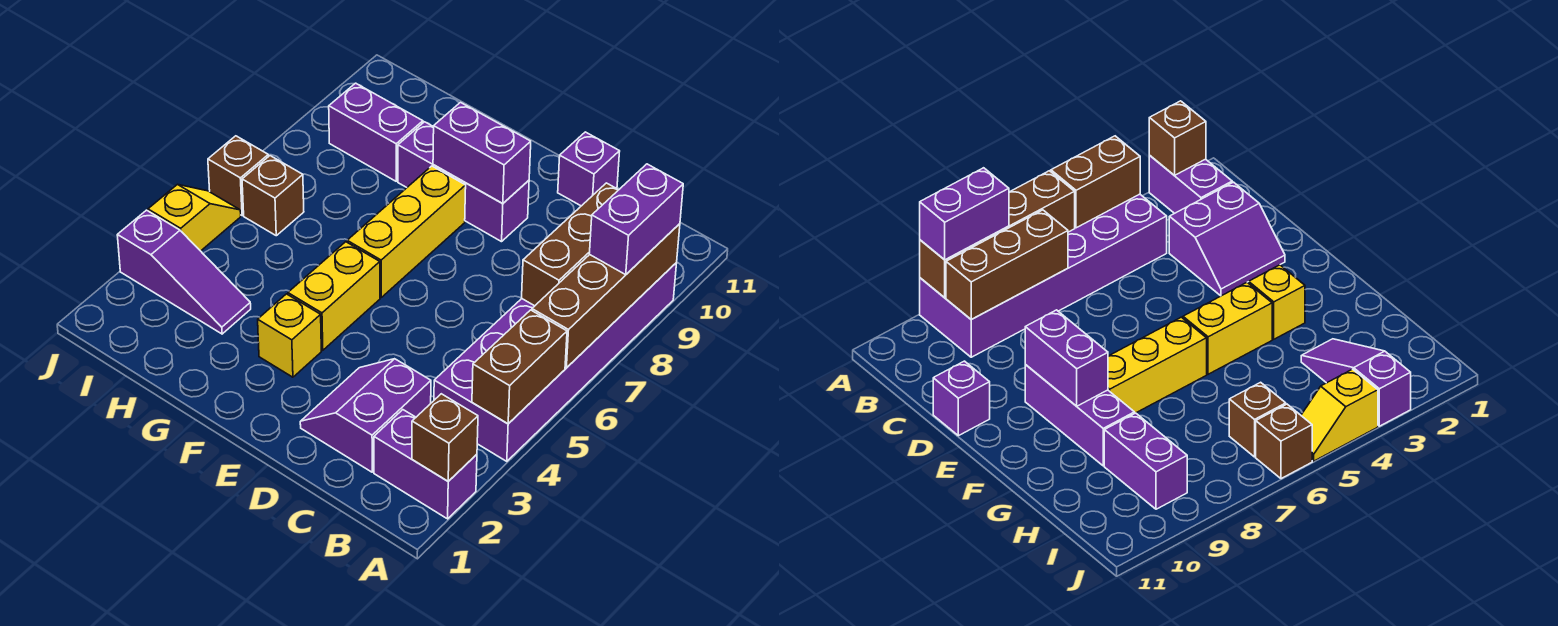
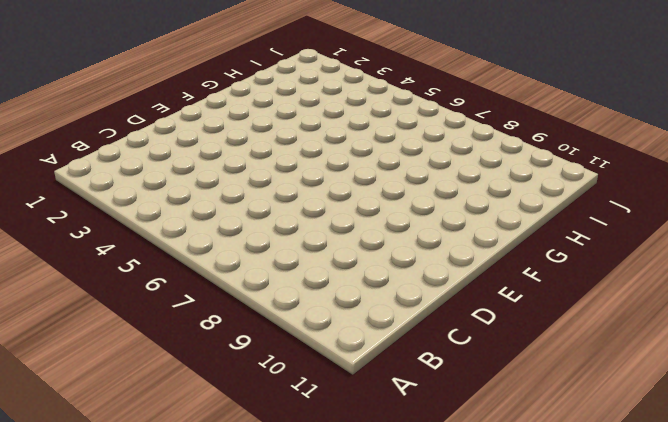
none -> purple brick A2:B2 level 1
none -> purple brick A4:B9 level 1
none -> purple slope C2:D3 level 1 top C

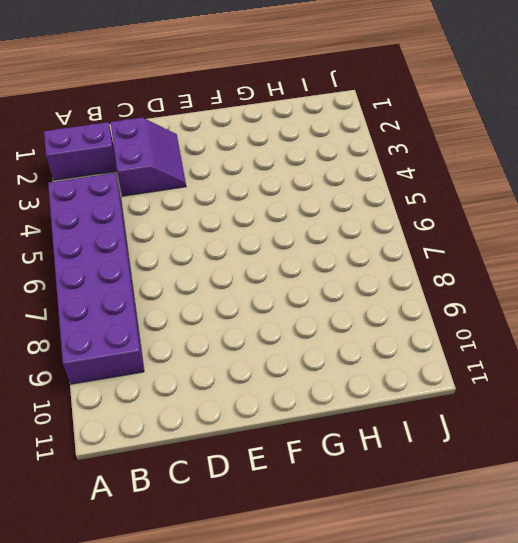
none -> purple brick D11 level 1
none -> purple brick E9:G9 level 1
none -> yellow brick F3 level 1

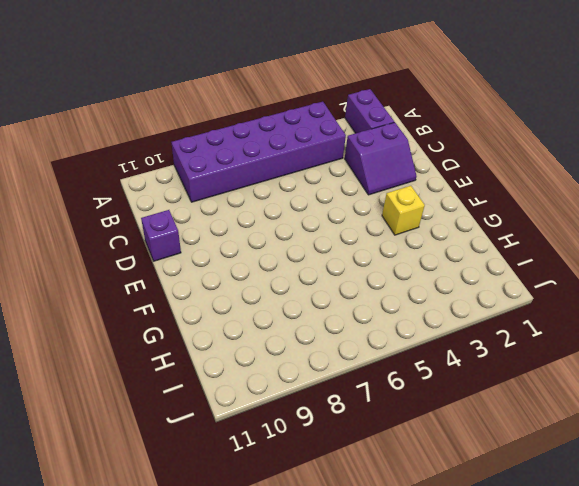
none -> purple brick E9:G9 level 1
none -> yellow brick F4:F5 level 1
none -> yellow brick F6:F8 level 1

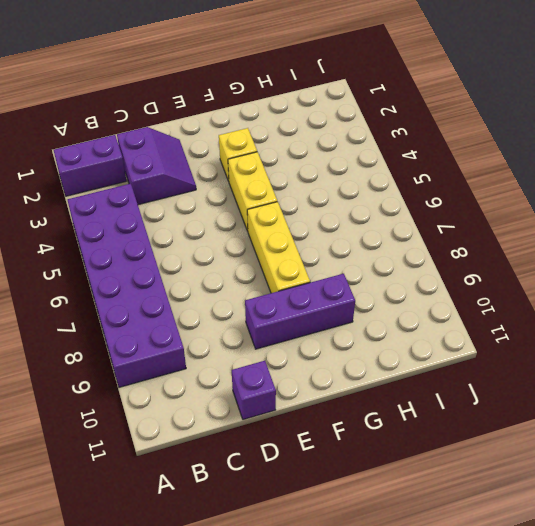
none -> purple slope H3:J3 level 1 top J
none -> purple brick H9:I9 level 1
none -> brown brick I6 level 1

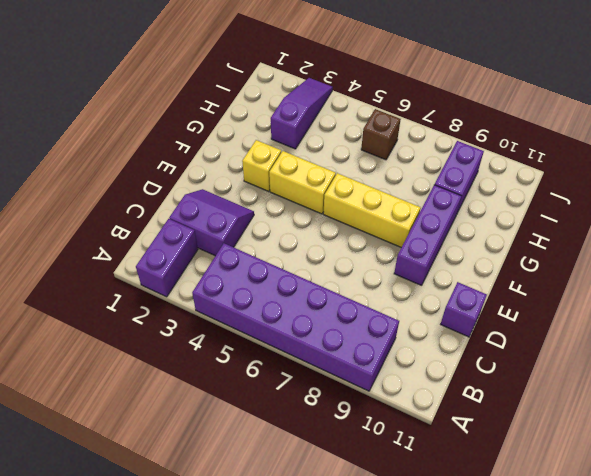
purple slope H3:J3 level 1 top H -> purple slope H3:J3 level 1 top J
none -> yellow slope J4:J5 level 1 top 4
none -> brown brick J6 level 1
none -> brown brick A2 level 2

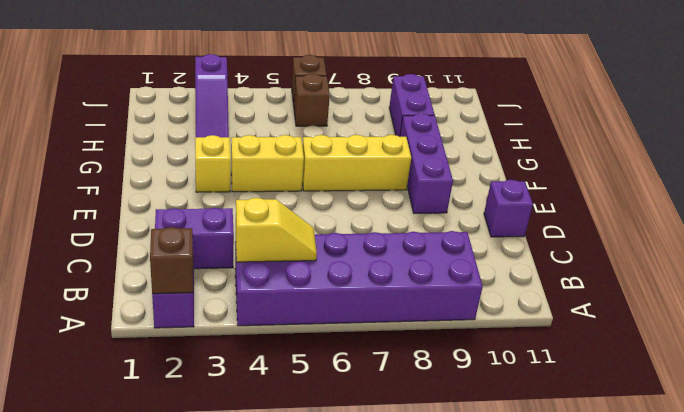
yellow slope B4:B5 level 2 top 4 -> yellow slope J4:J5 level 1 top 4
none -> brown brick A4:A5 level 2
none -> brown brick A6:A9 level 2
none -> brown brick B7:B9 level 2

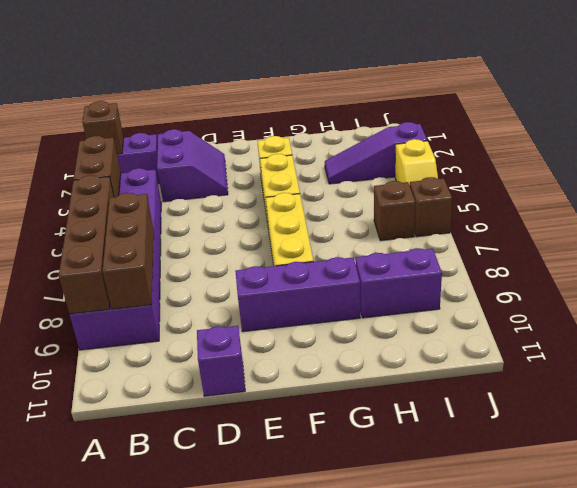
none -> purple brick E9:F9 level 2
none -> purple brick A8:A9 level 3

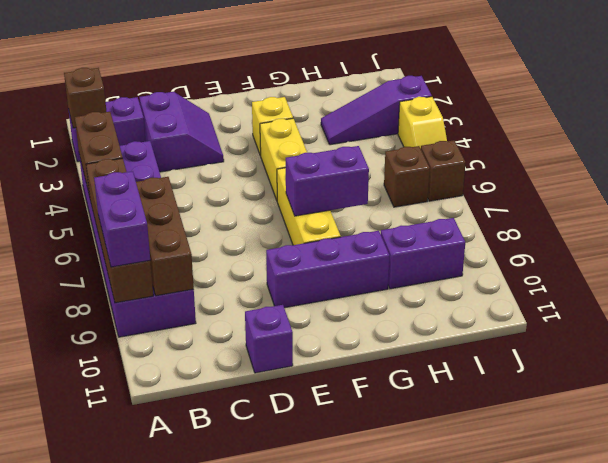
purple brick F7:G7 level 2 -> purple brick E9:F9 level 2

